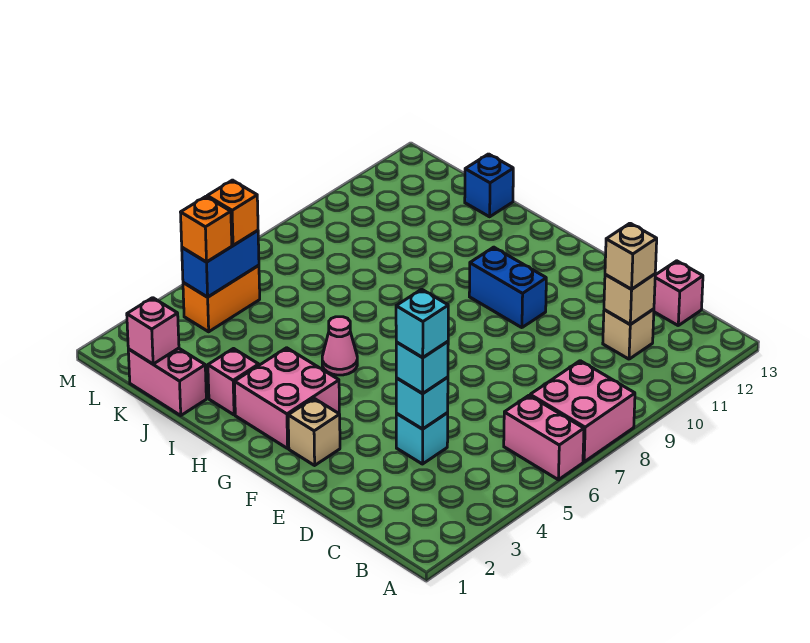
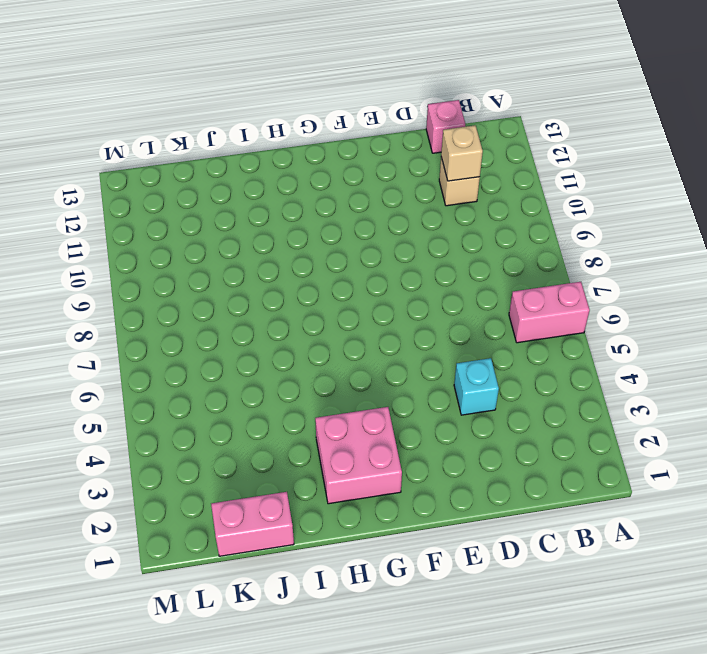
none -> pink brick A7:B8 level 1
none -> tan brick F2 level 1
none -> blue brick F10:G10 level 1

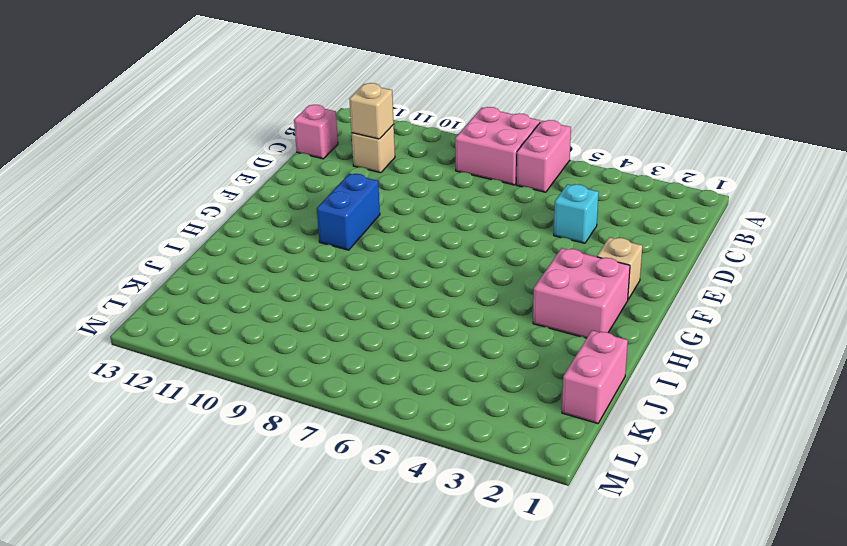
none -> pink cone H5 level 1
none -> pink brick I2 level 1
none -> blue brick J13 level 1

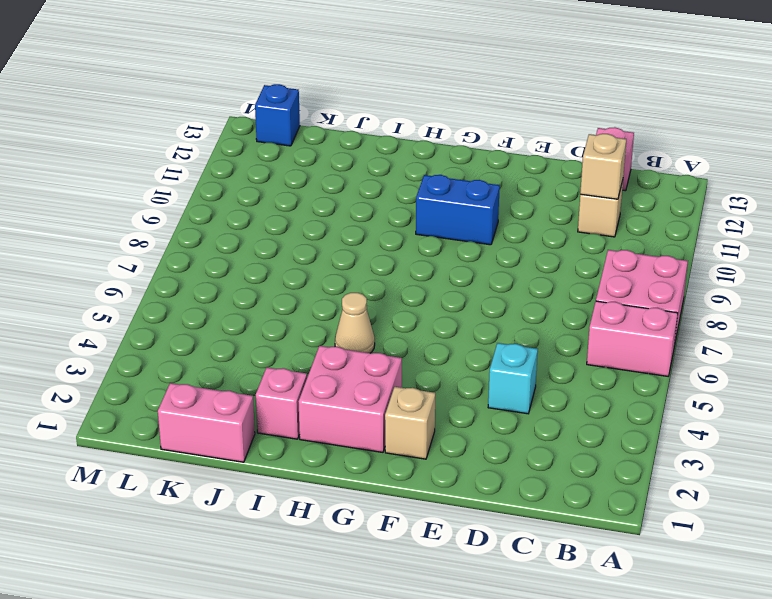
tan cone H5 level 1 -> pink cone H5 level 1
blue brick L13 level 1 -> blue brick J13 level 1
none -> orange brick L4:L5 level 1
none -> cyan brick D4 level 2
none -> pink brick K1 level 2

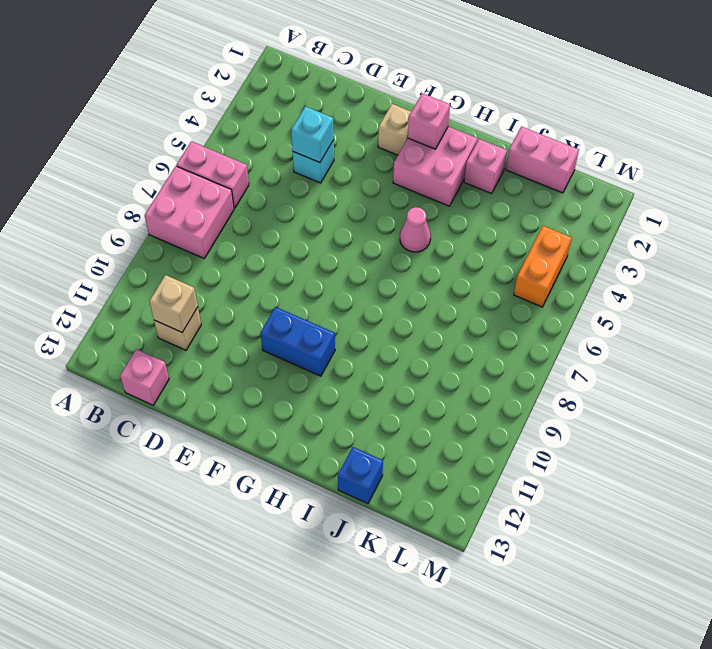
pink brick G2 level 2 -> pink brick K1 level 2
none -> blue brick L4:L5 level 2
none -> tan brick C11 level 3
none -> cyan brick D4 level 3

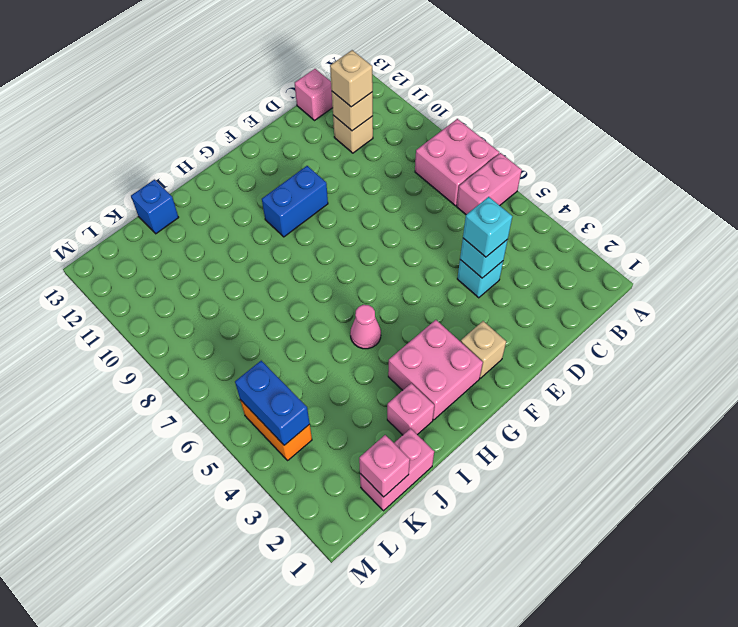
none -> orange brick L4 level 3
none -> orange brick L5 level 3
none -> cyan brick D4 level 4

